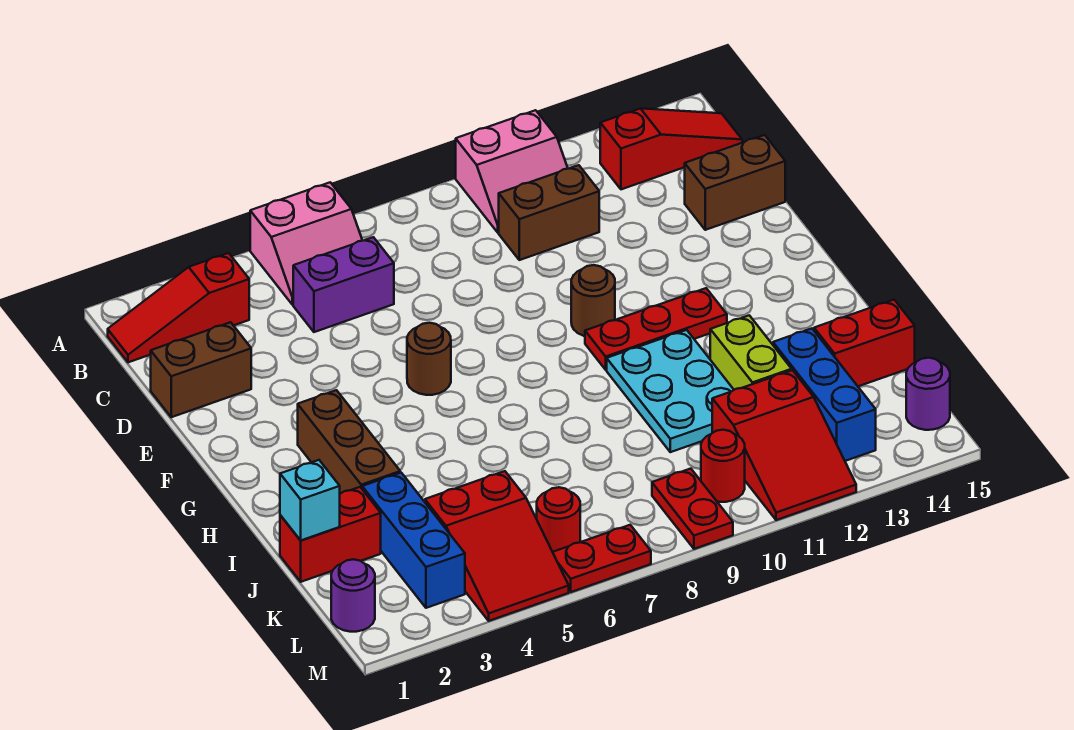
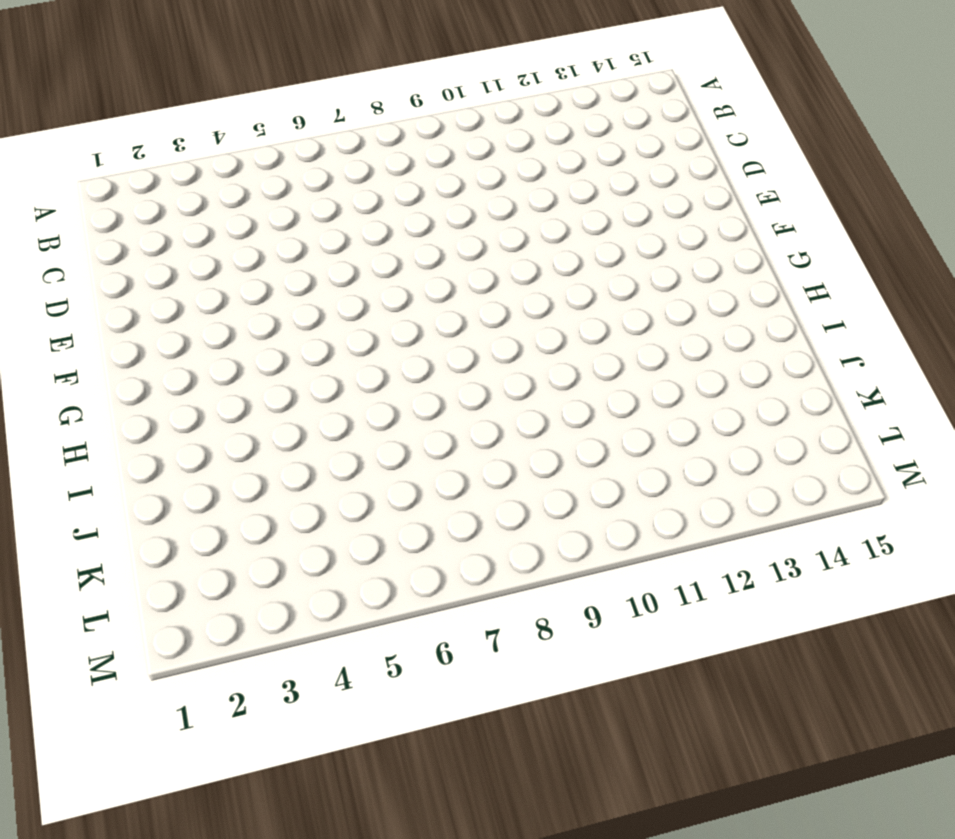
none -> pink slope A5:B6 level 1 top A
none -> pink slope A10:B11 level 1 top A
none -> red slope B1:B3 level 1 top 3

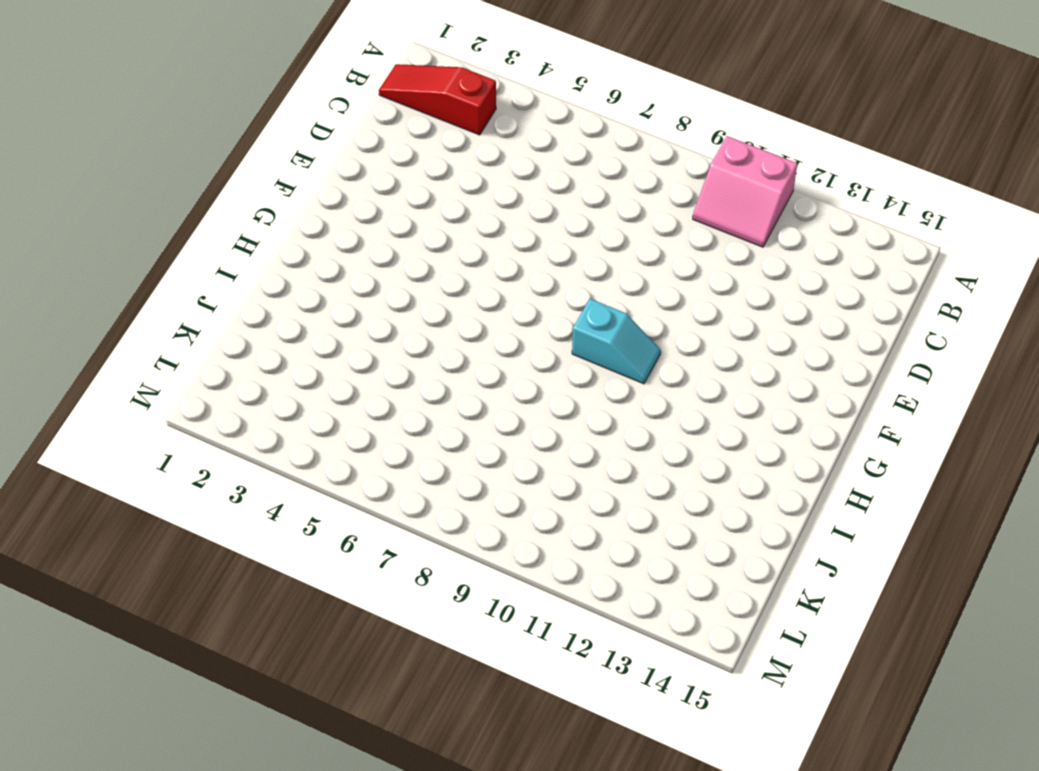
cyan slope G9:G10 level 1 top 9 -> red plate G10:G12 level 1
none -> pink slope A5:B6 level 1 top A
none -> red slope B13:B15 level 1 top 13
none -> purple brick C5:C6 level 1

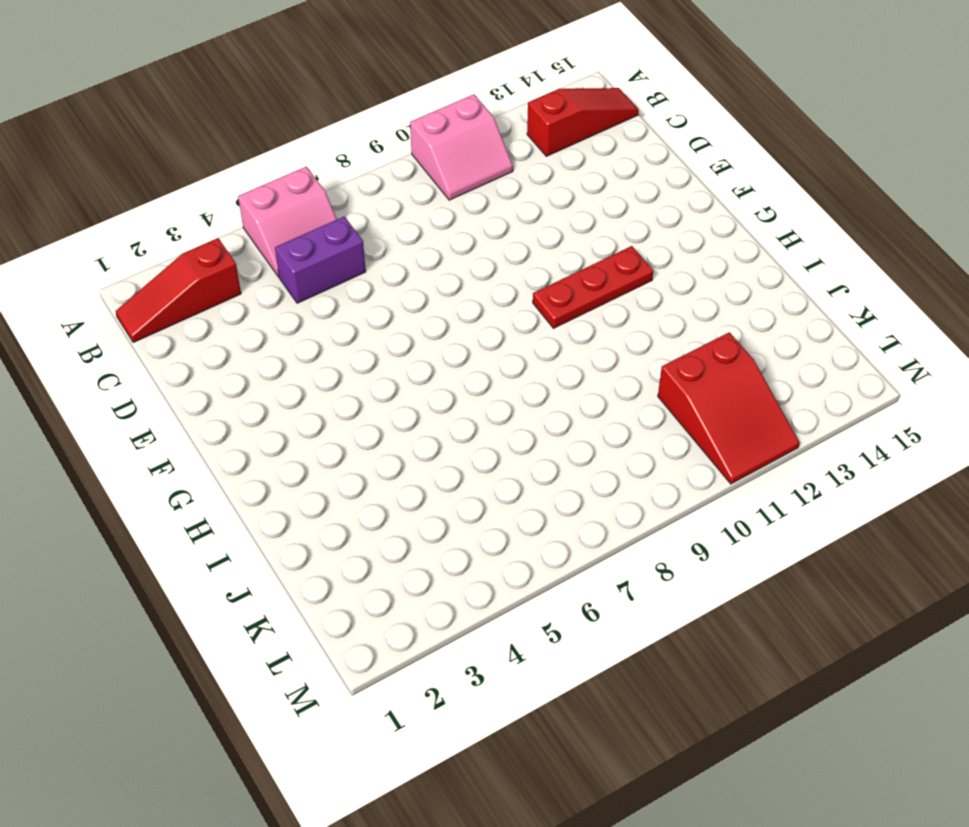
none -> brown brick C10:C11 level 1
none -> brown brick D1:D2 level 1
none -> brown brick D14:D15 level 1

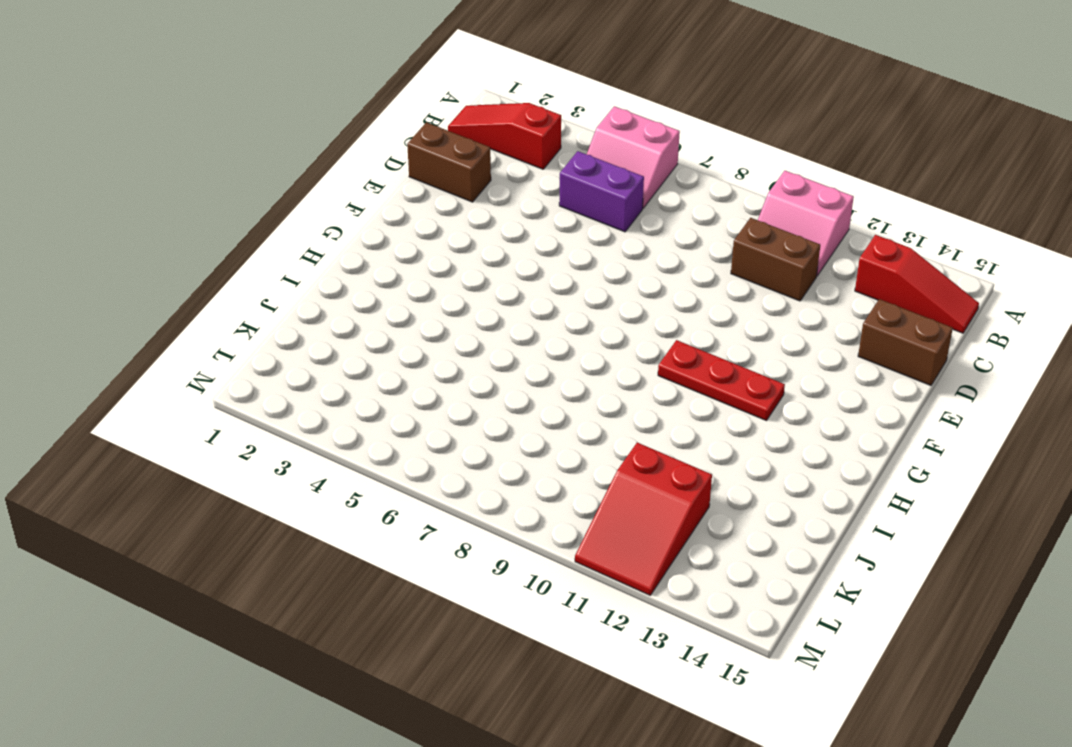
none -> brown round brick F6 level 1
none -> brown round brick F10 level 1
none -> brown brick G3:I3 level 1

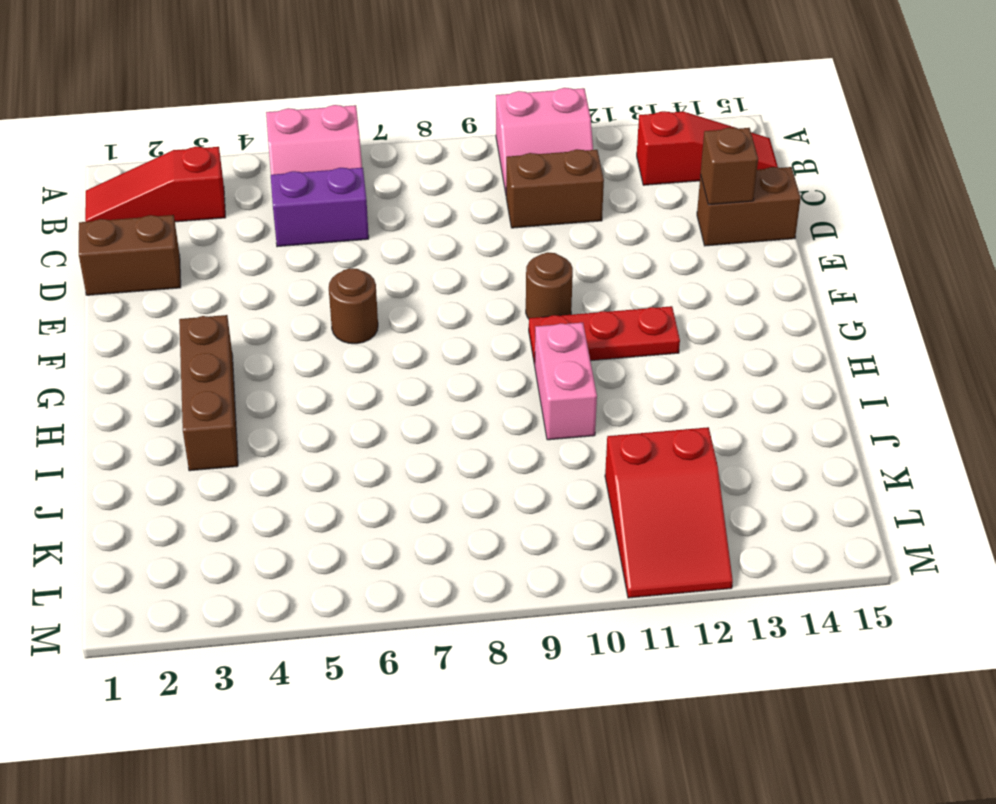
brown brick D14 level 2 -> none
pink brick H10:I10 level 1 -> cyan plate H10:J11 level 1
none -> lime brick I12:J12 level 1
none -> red brick J1:J2 level 1
none -> blue brick J3:L3 level 1

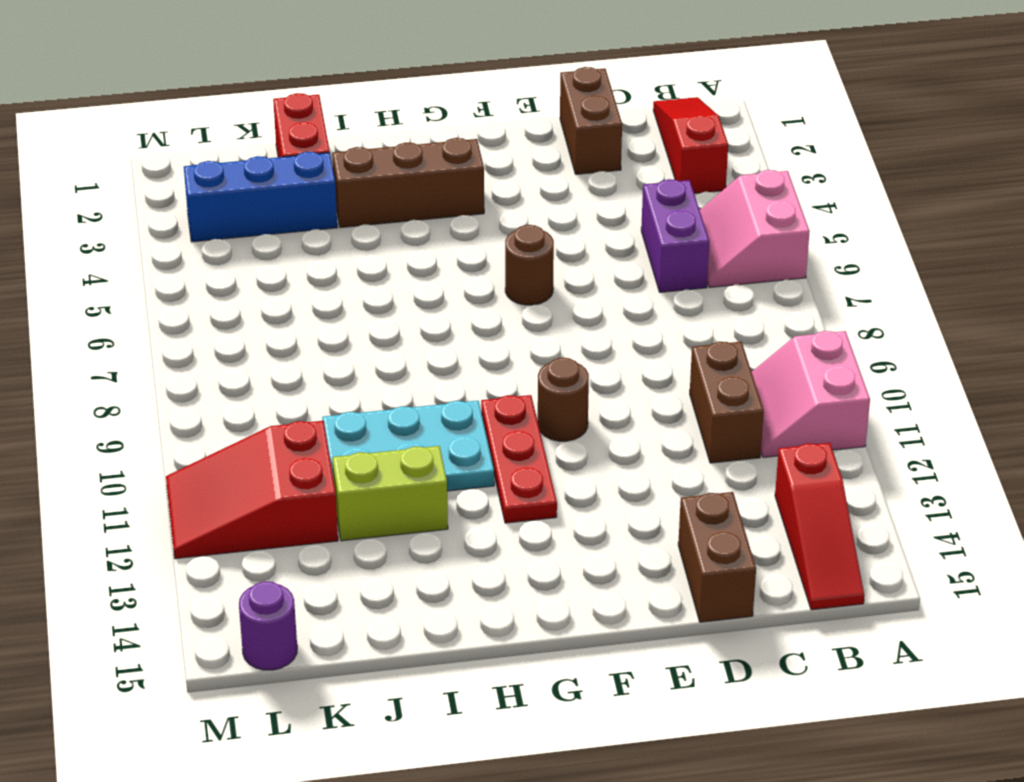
none -> blue brick J13:L13 level 1
none -> red brick J14:J15 level 1
none -> red slope K4:M5 level 1 top K

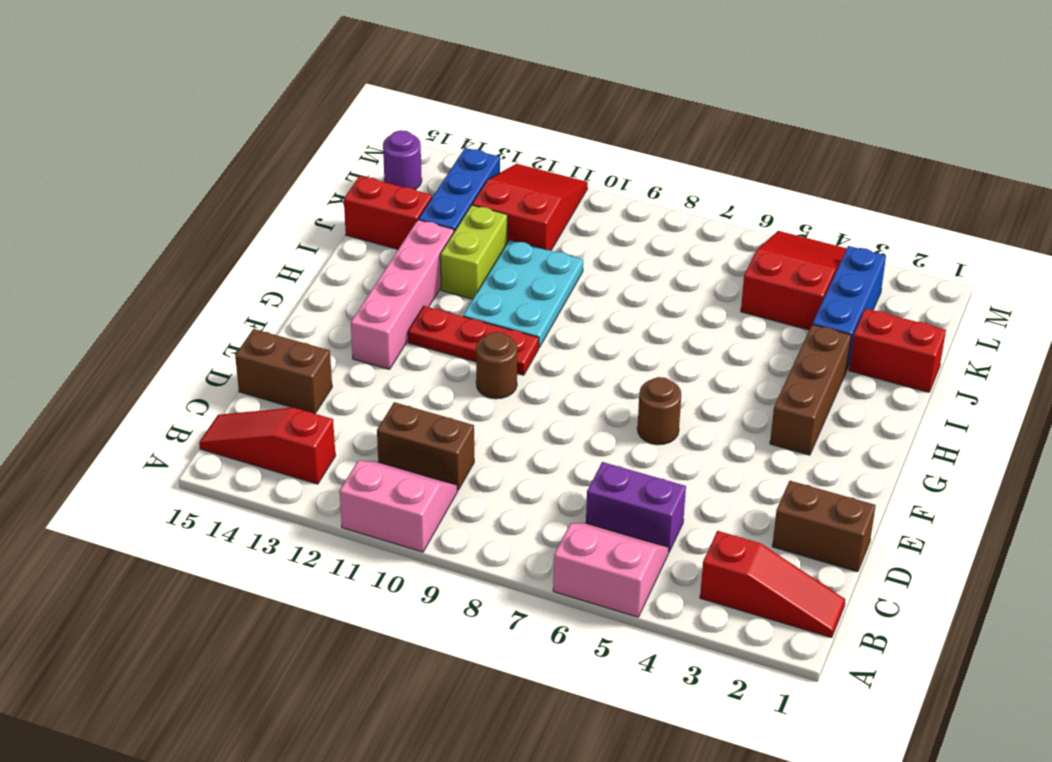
pink brick F13:I13 level 1 -> none
none -> purple round brick L1 level 1
none -> red round brick L6 level 1
none -> red plate L9:M9 level 1

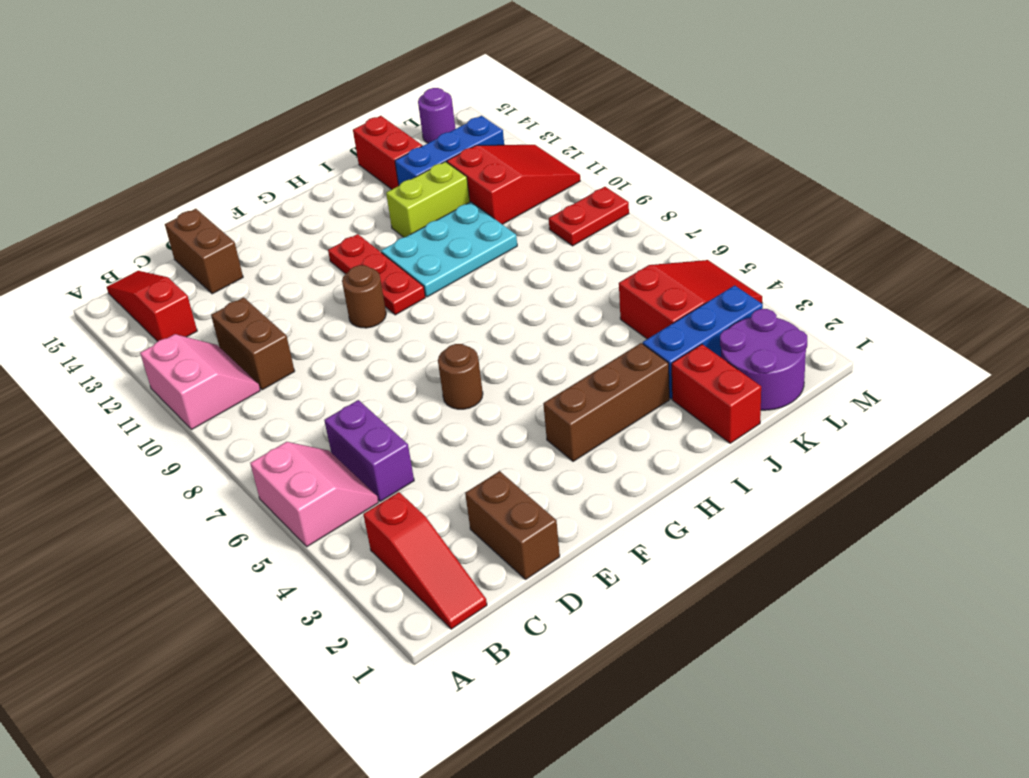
purple round brick K1:L2 level 1 -> purple round brick L1 level 1
none -> red round brick L6 level 1
none -> red round brick L10 level 1
none -> red plate M6:M7 level 1

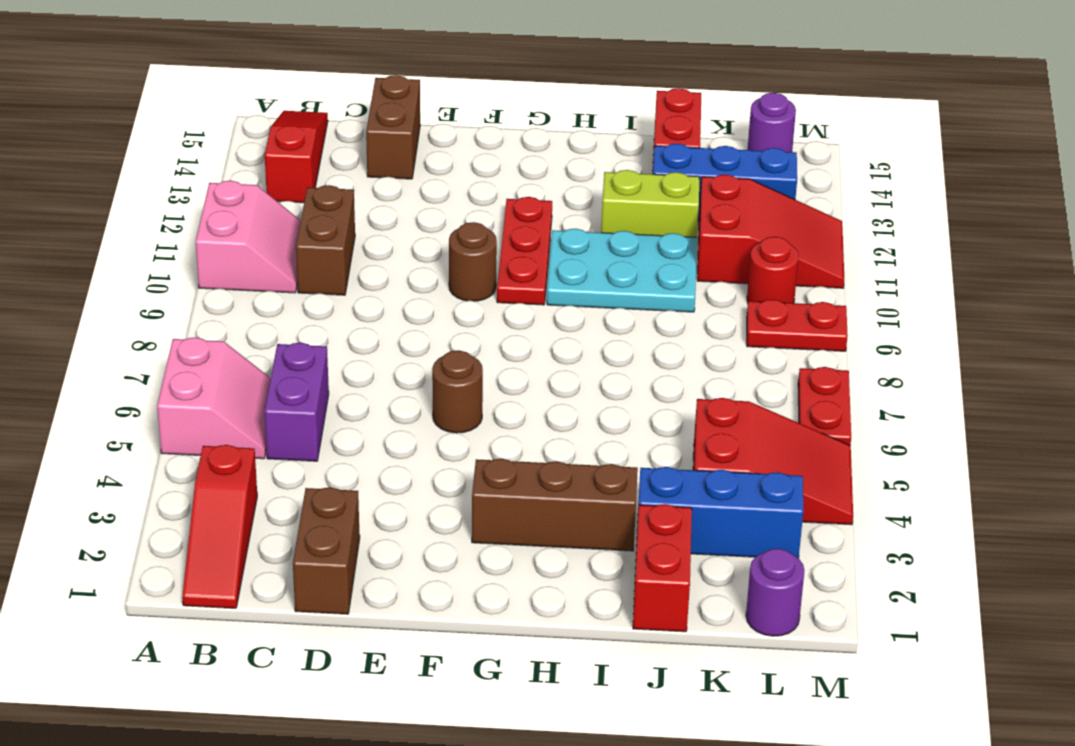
none -> red round brick L6 level 1
none -> cyan brick J1 level 2

